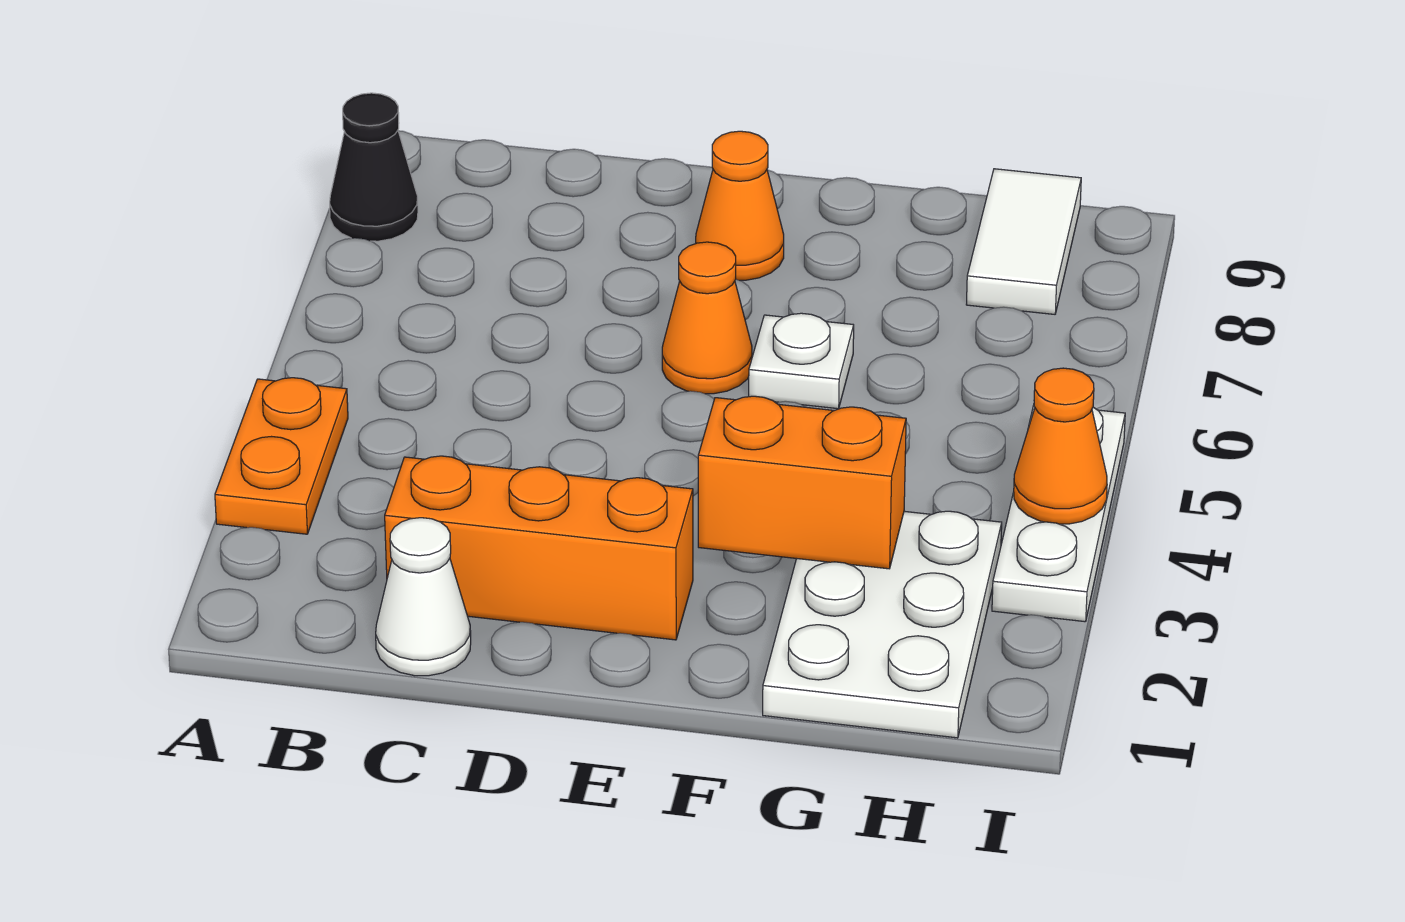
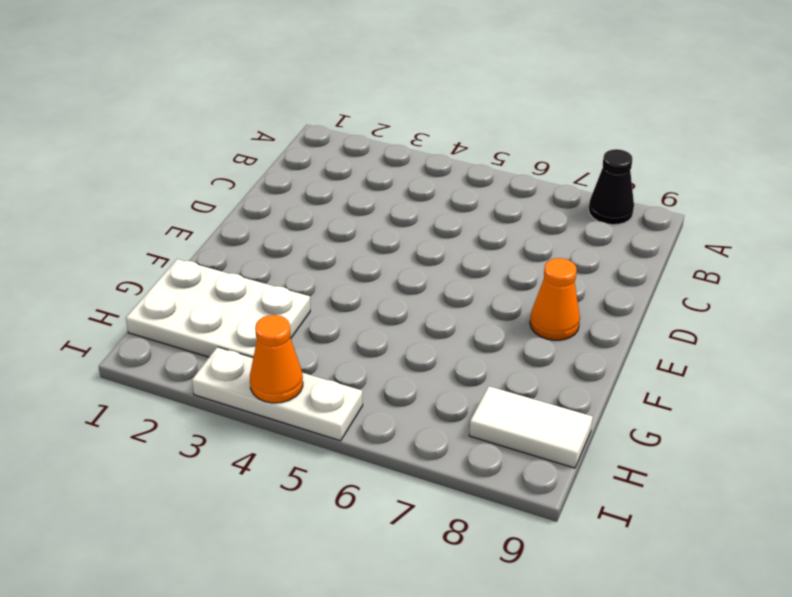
none -> orange plate A3:A4 level 1
none -> white cone C1 level 1
none -> orange brick C2:E2 level 1

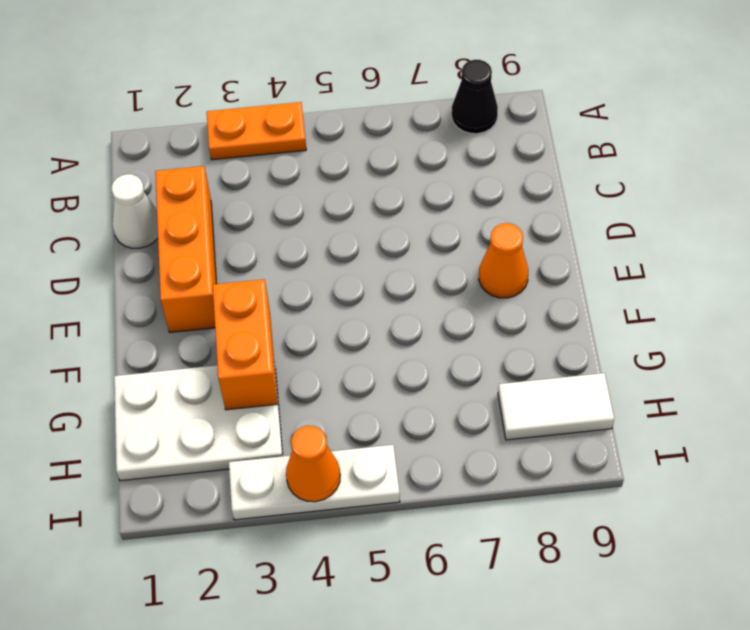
none -> orange cone E6 level 1
none -> white plate F6 level 1

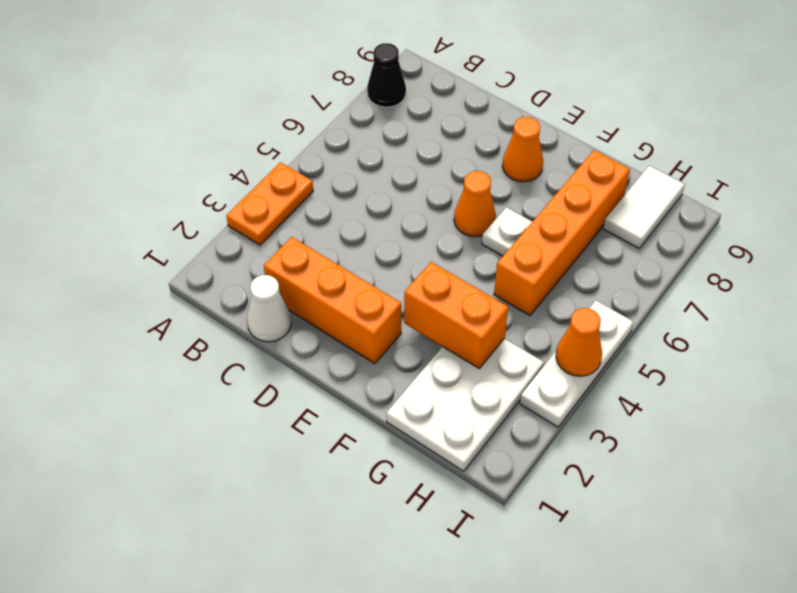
orange brick G5:G8 level 1 -> none

